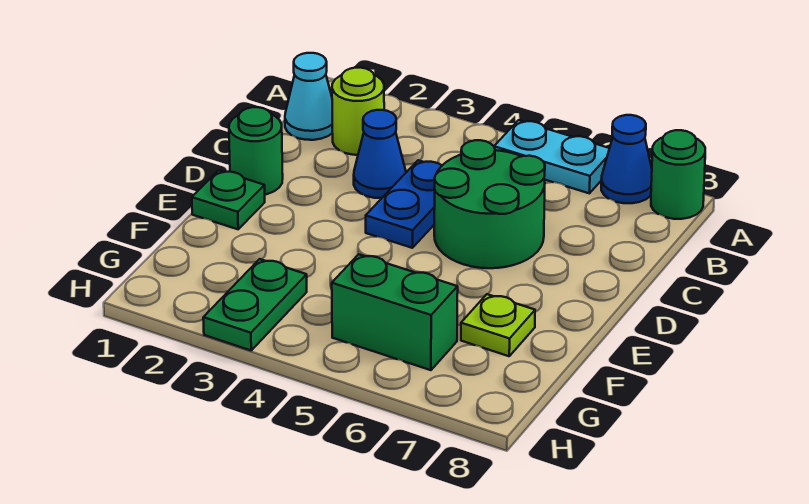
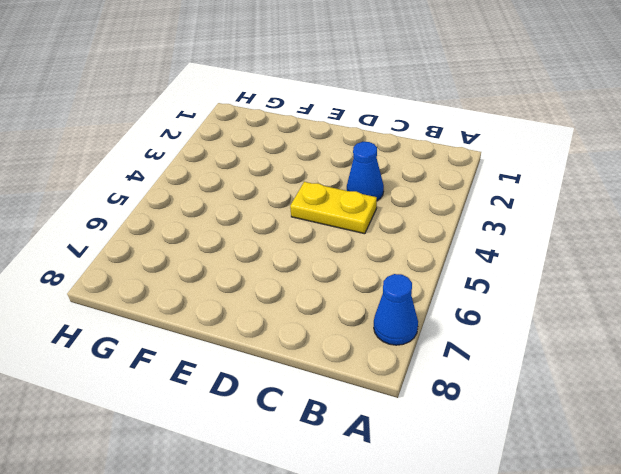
yellow plate C4:D4 level 1 -> blue plate C4:D4 level 1
none -> cyan plate A5:A6 level 1
none -> green round brick A8 level 1
none -> cyan cone B1 level 1

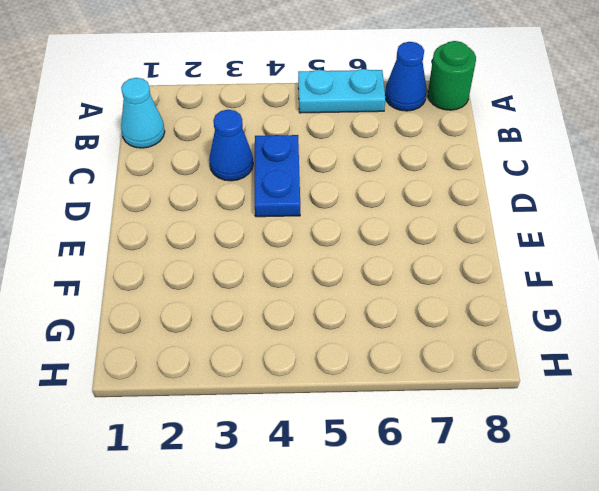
none -> lime round brick B2 level 1
none -> green round brick C5:D6 level 1
none -> green round brick D1 level 1

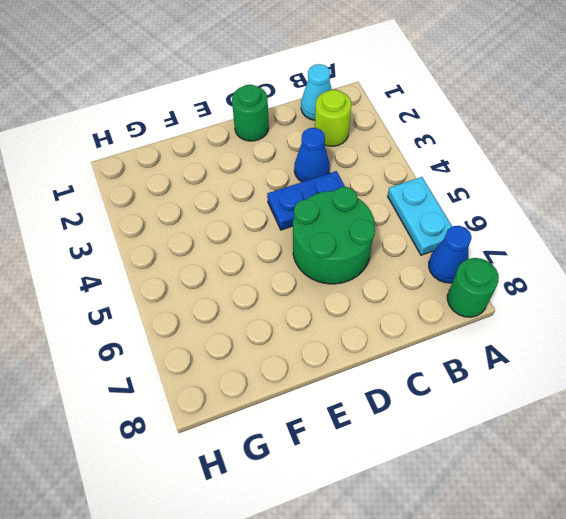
none -> green plate E1 level 1
none -> lime plate F7 level 1
none -> green plate G3:H3 level 1

